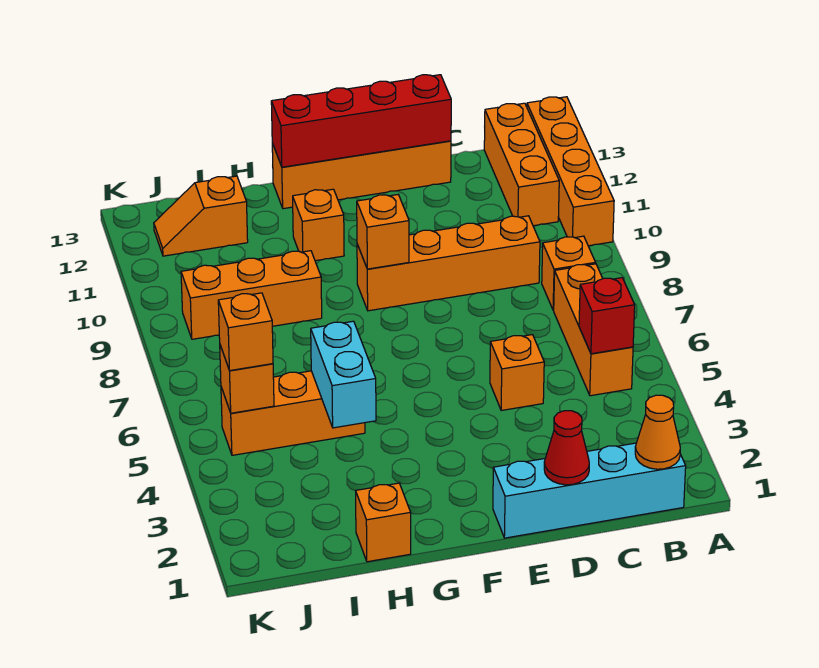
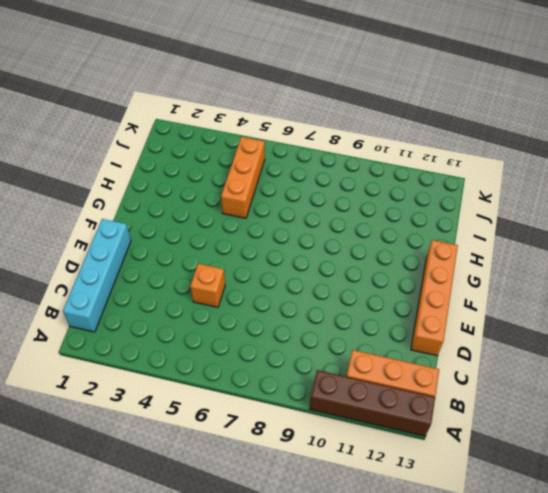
brown brick A10:A13 level 1 -> orange brick A10:A13 level 1
none -> orange brick B5:B7 level 1
none -> orange brick B8 level 1
none -> orange brick C9:F9 level 1

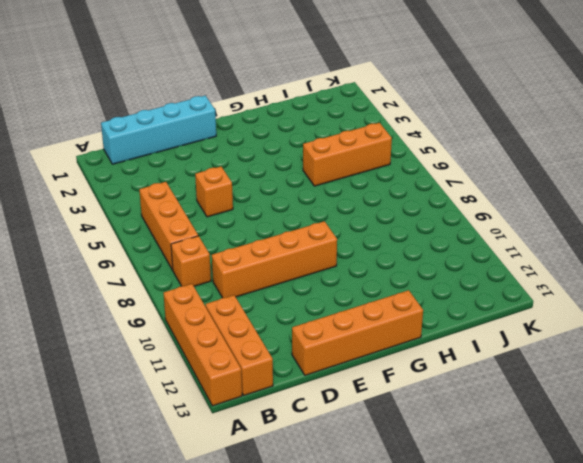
none -> orange brick G11 level 1
none -> orange brick H1 level 1
none -> orange brick H9:J9 level 1

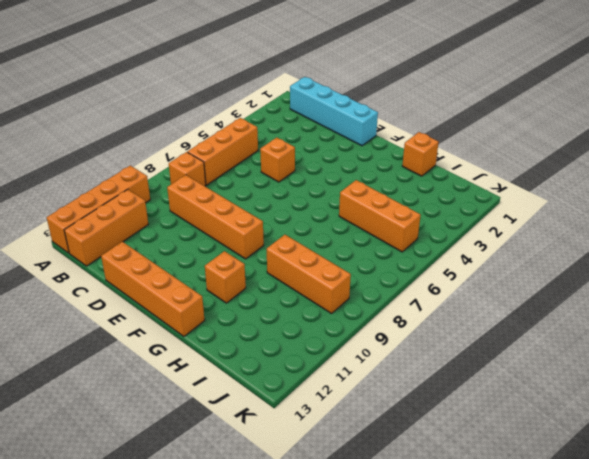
none -> orange slope I12:J12 level 1 top I
none -> orange cone B1 level 2
none -> red brick B5 level 2

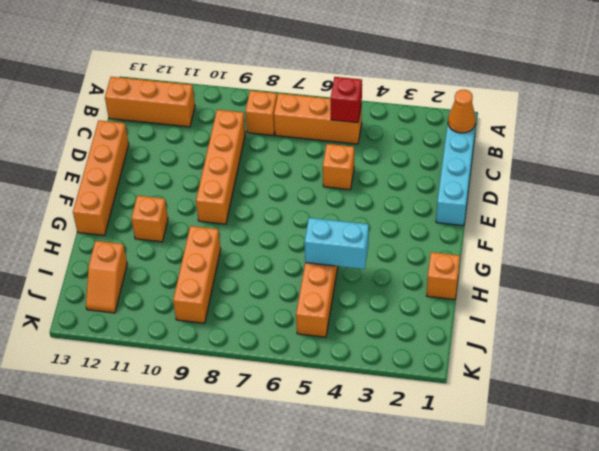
none -> orange brick A10:A13 level 1
none -> red cone D1 level 2
none -> red brick D13:G13 level 2

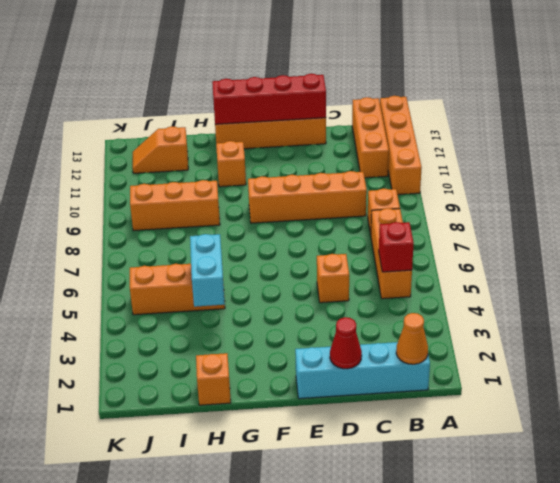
none -> orange brick F9 level 2
none -> orange brick J5 level 2
none -> orange brick J5 level 3

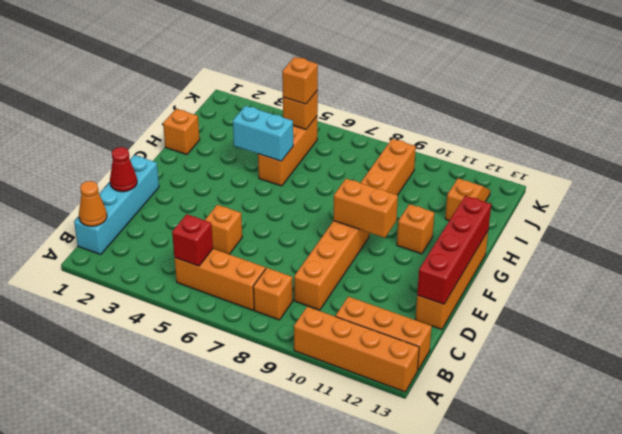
orange brick F9:F10 level 2 -> orange brick F9 level 2

